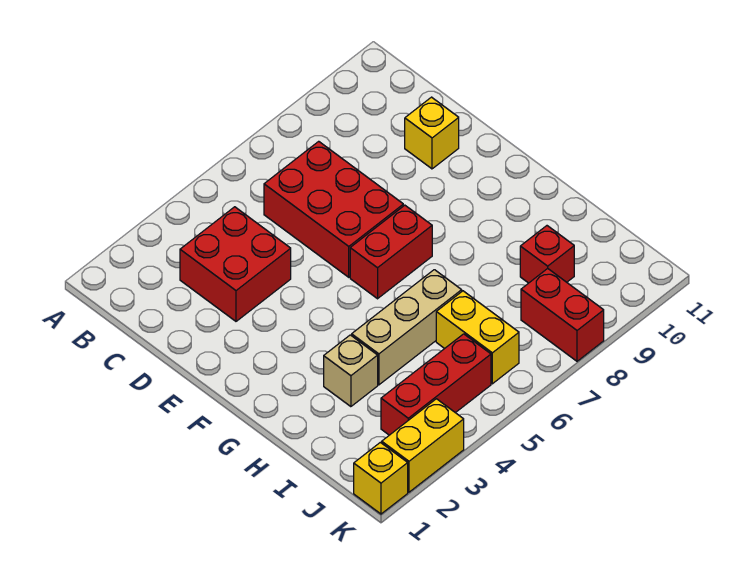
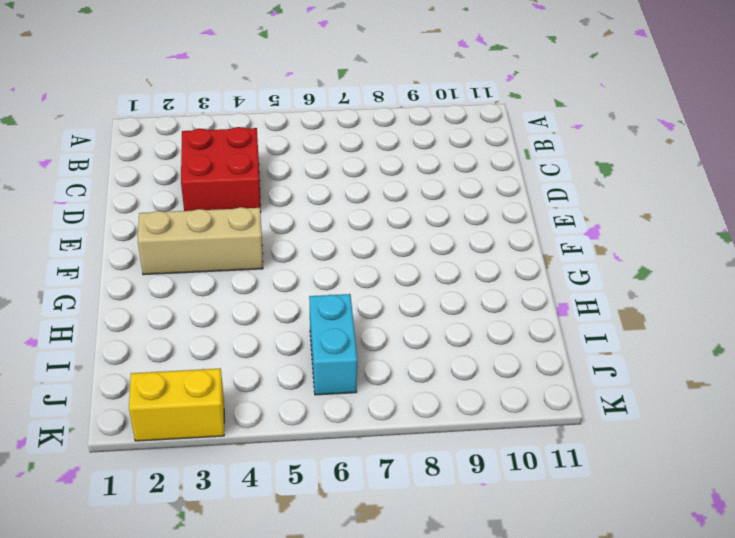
tan brick F2:F4 level 1 -> tan brick H4:H6 level 1
cyan brick I6:J6 level 1 -> yellow brick I6:J6 level 1
none -> red brick C6:E7 level 1
none -> yellow brick D10 level 1
none -> red brick F6:F7 level 1

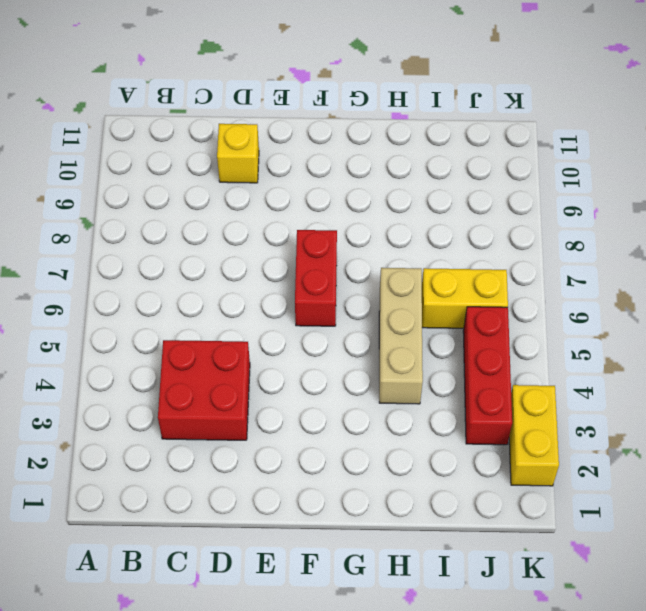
none -> red brick C6:E7 level 1
none -> tan brick H3 level 1
none -> red brick I9 level 1

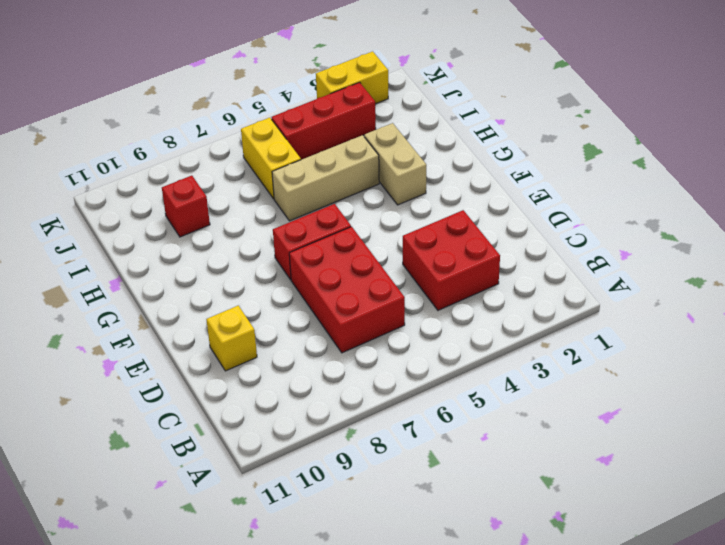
tan brick G3:H3 level 1 -> tan brick H3 level 1
none -> red brick J8:K8 level 1
none -> yellow brick K1 level 1

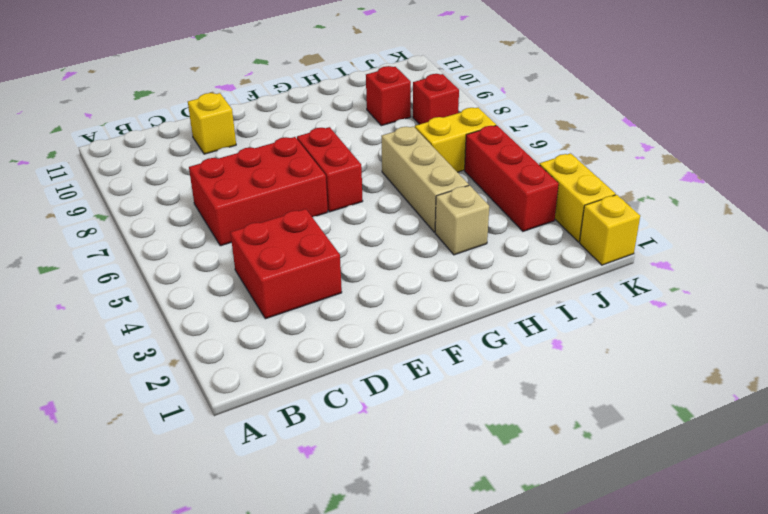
red brick J8 level 1 -> red brick J8:K8 level 1

